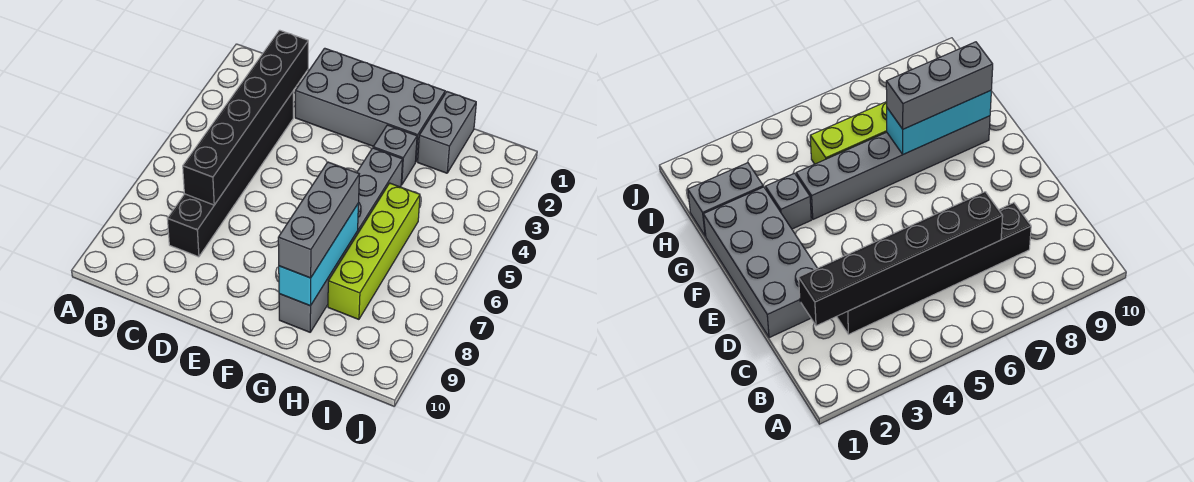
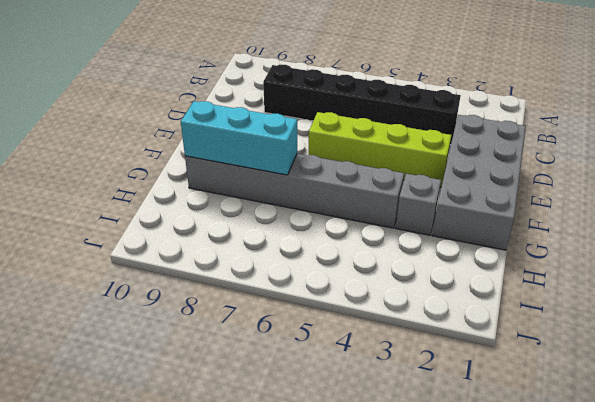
lime brick E3:E6 level 1 -> lime brick H5:H8 level 1
none -> grey brick H1:H2 level 1
none -> black brick C2:C7 level 2

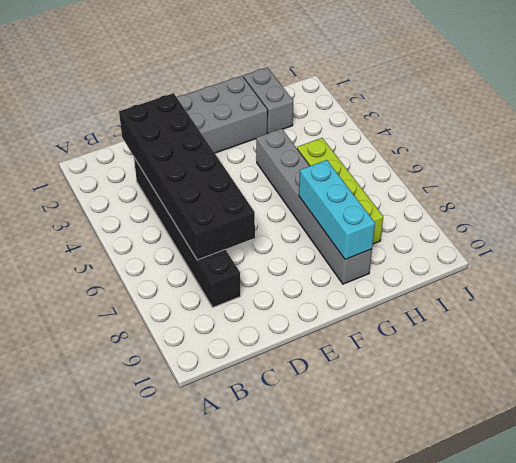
black brick C2:D7 level 2 -> black brick C2:C7 level 2
none -> grey brick G3 level 1
none -> grey brick G7:G9 level 3

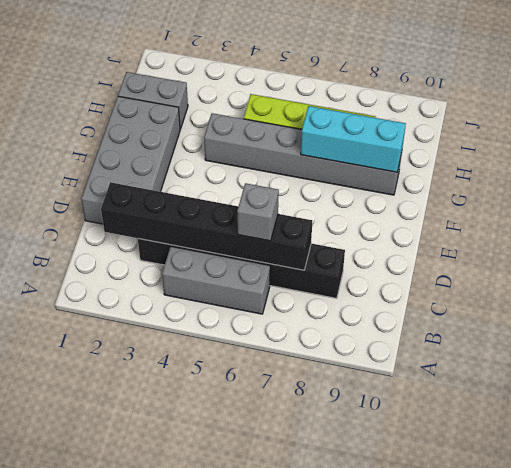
grey brick B4:B6 level 1 -> grey brick G7:G9 level 3
grey brick C6 level 3 -> grey brick G3 level 1

